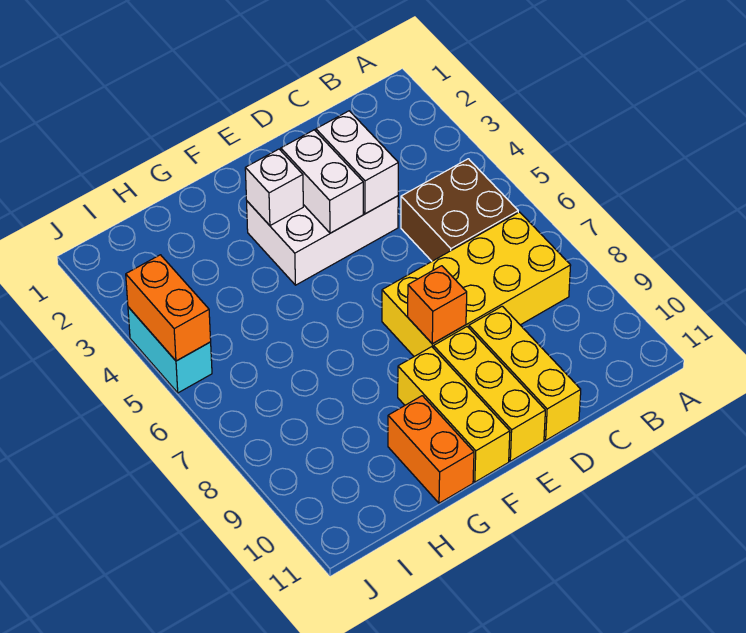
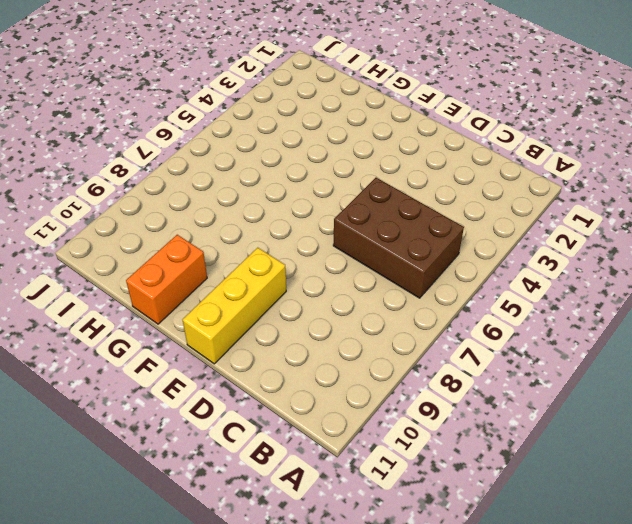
brown brick B5:D6 level 1 -> brown brick B5:C6 level 1
none -> yellow brick B7:E8 level 1
none -> white brick D3:F4 level 1
none -> yellow brick D9:D11 level 1

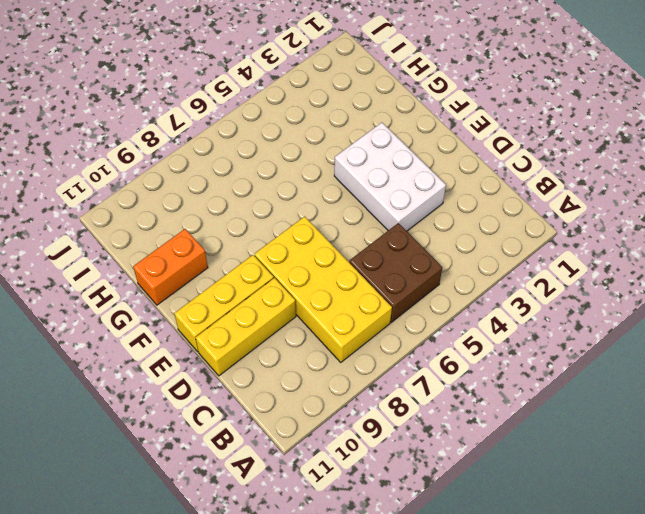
none -> yellow brick F9:F11 level 1
none -> cyan brick J4:J5 level 1
none -> white brick D3:D4 level 2

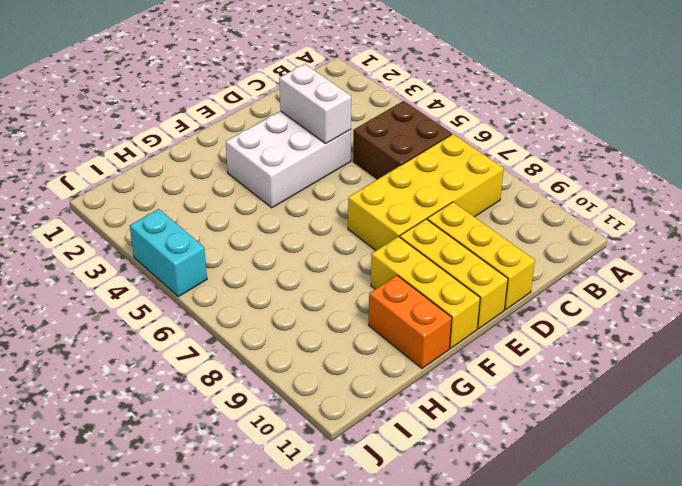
none -> white brick E3:E4 level 2
none -> orange brick E8 level 2
none -> white brick F3 level 2

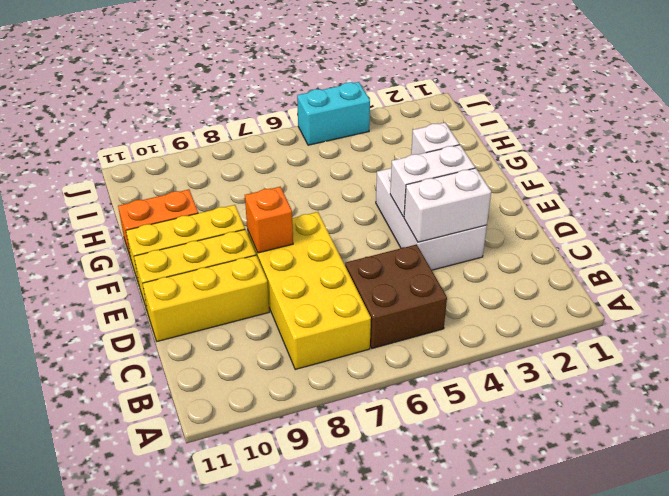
none -> orange brick J4:J5 level 2

